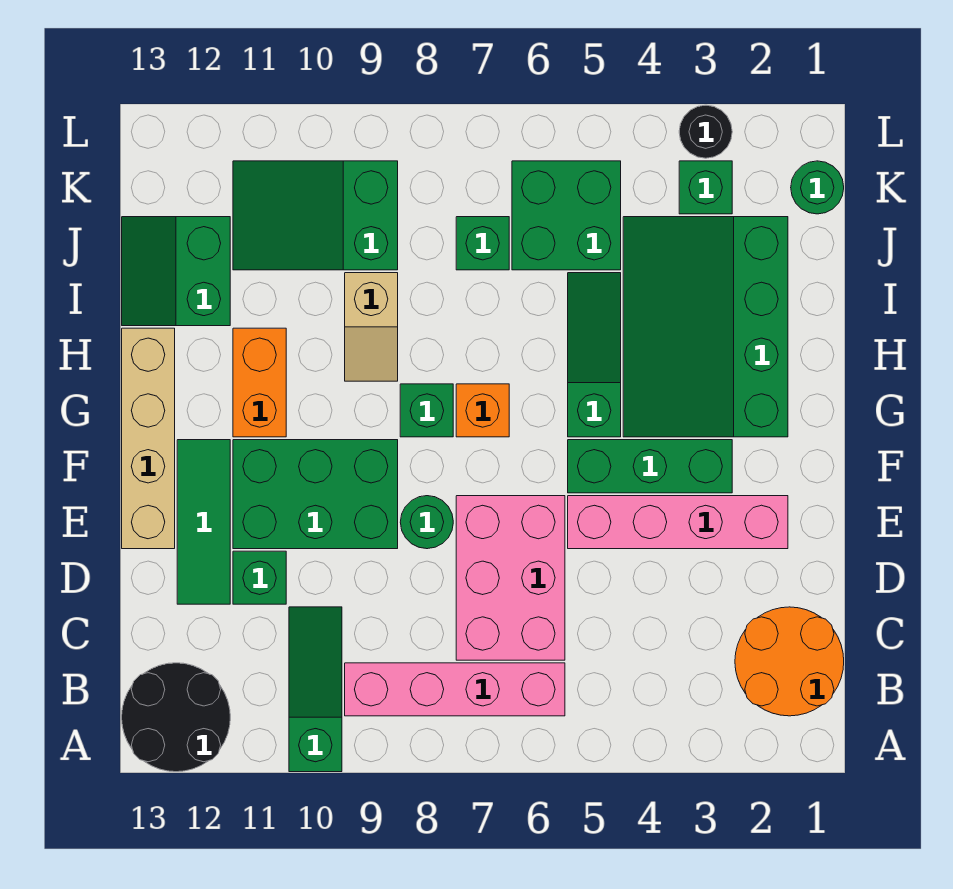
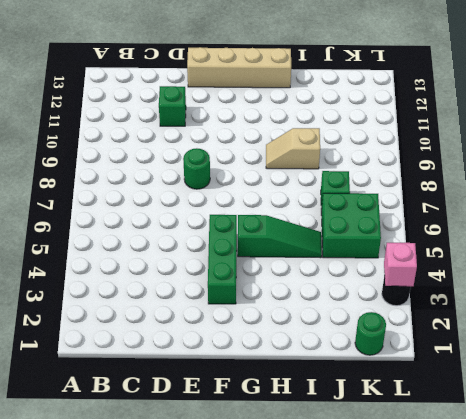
pink brick L3 level 2 -> none
none -> green slope A10:C10 level 1 top A
none -> black round brick A12:B13 level 1
none -> orange round brick B1:C2 level 1

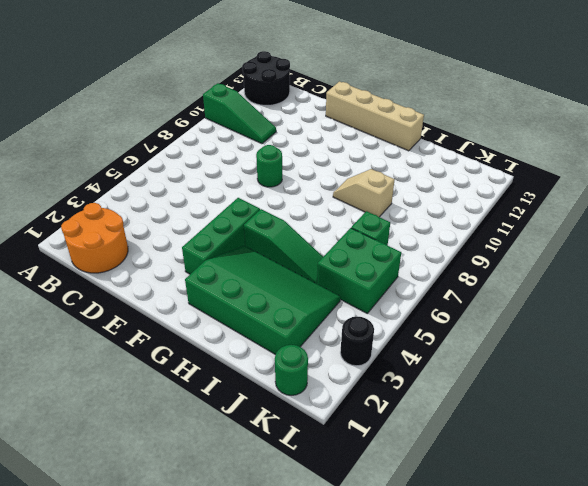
none -> pink brick B6:B9 level 1
none -> pink brick C6:E7 level 1
none -> green brick D11 level 1

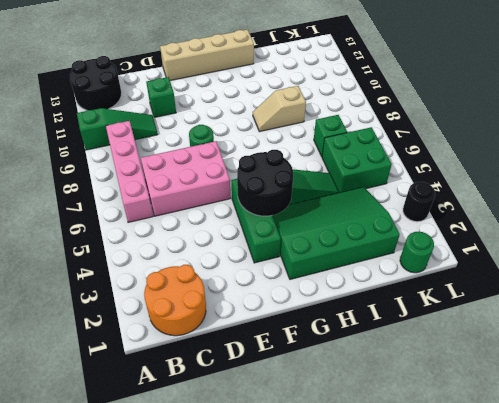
black round brick F4:G5 level 2 -> none
none -> green tile D12:F12 level 1
none -> pink brick E2:E5 level 1
none -> green brick E9:F11 level 1

